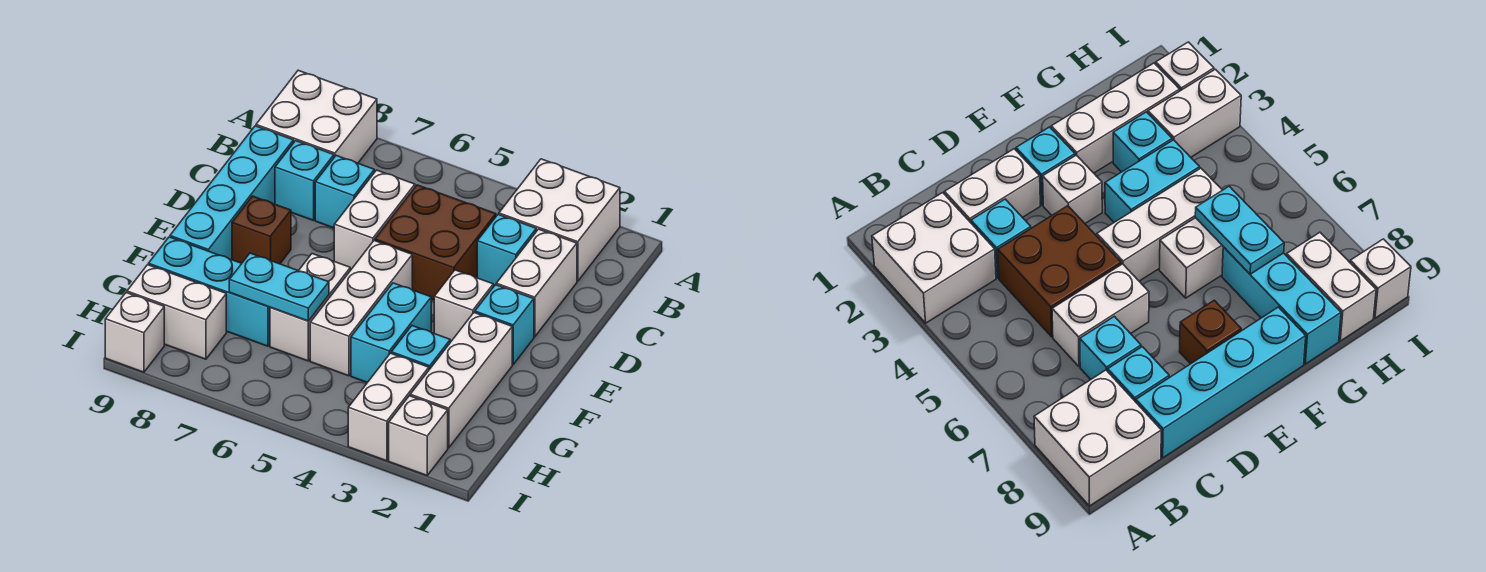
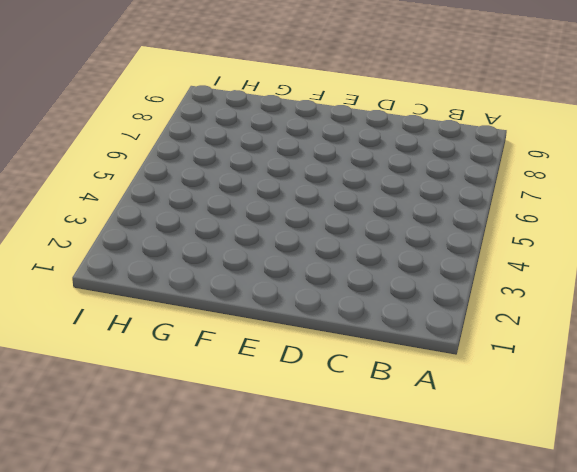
none -> white brick A2:B3 level 1
none -> white brick A8:B9 level 1
none -> white brick C2:D2 level 1

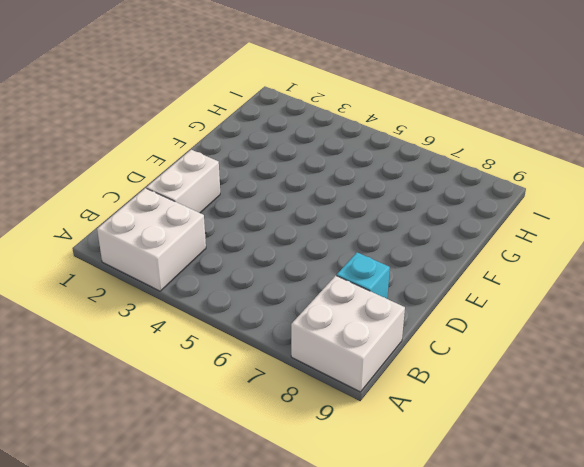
none -> cyan brick C3 level 1
none -> brown brick C4:D5 level 1
none -> white brick C6:D6 level 1

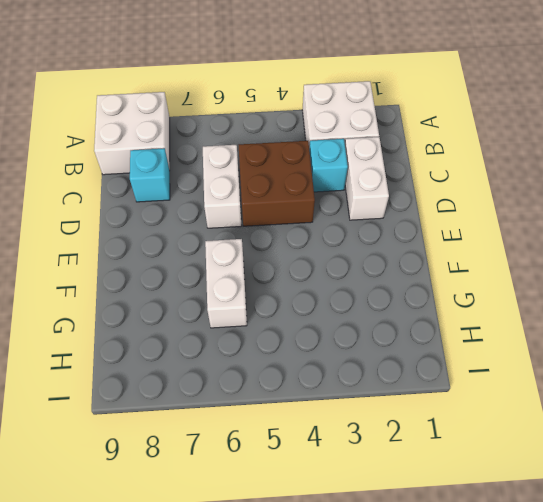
none -> cyan brick C7 level 1
none -> cyan brick C9:F9 level 1
none -> cyan brick E2 level 1

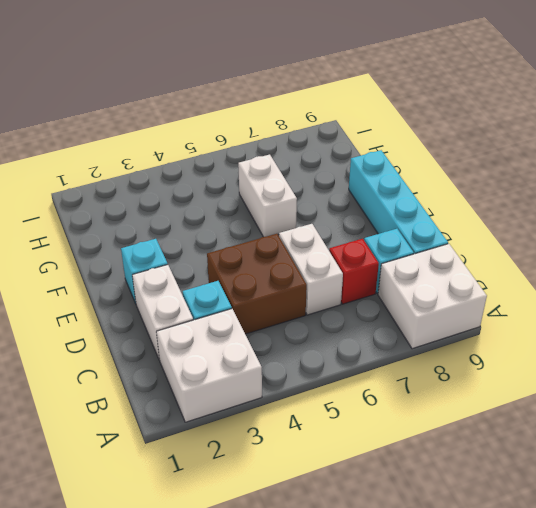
red brick C7 level 1 -> cyan brick C7 level 1
none -> white brick E3 level 1
none -> white brick E5:G5 level 1
none -> brown brick E8 level 1

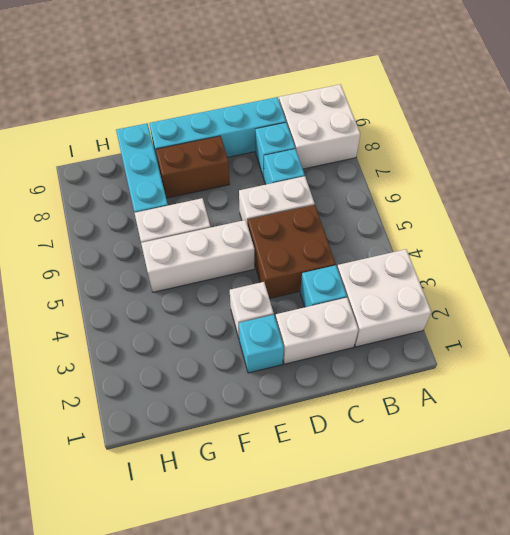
brown brick E8:F8 level 1 -> brown brick E8 level 1
none -> white brick F2:H2 level 1
none -> cyan brick F4:G4 level 1
none -> cyan brick G3 level 1

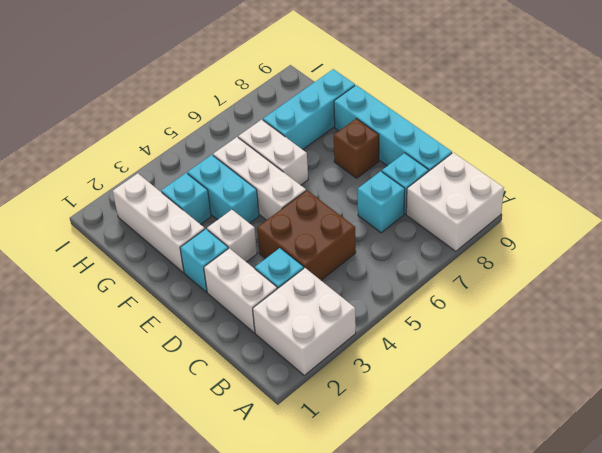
none -> white brick C6:D6 level 1
none -> white brick H3:I3 level 1
none -> white brick H8:H9 level 1

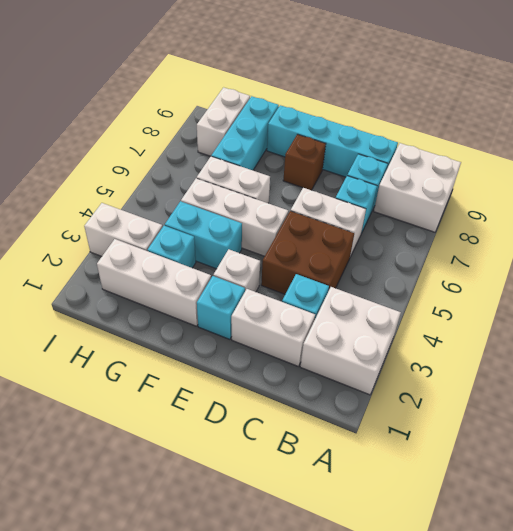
none -> white brick I2 level 1
none -> white brick I9 level 1
none -> cyan plate G6:G7 level 2

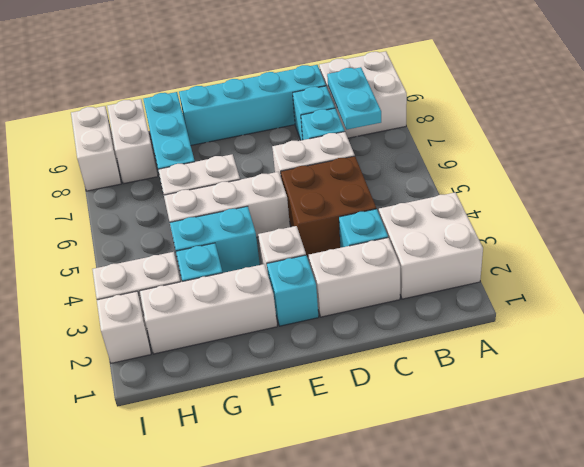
cyan plate B7:B8 level 2 -> cyan plate G6:G7 level 2
white brick I8:I9 level 1 -> white brick I9 level 1
none -> brown brick E8 level 1

